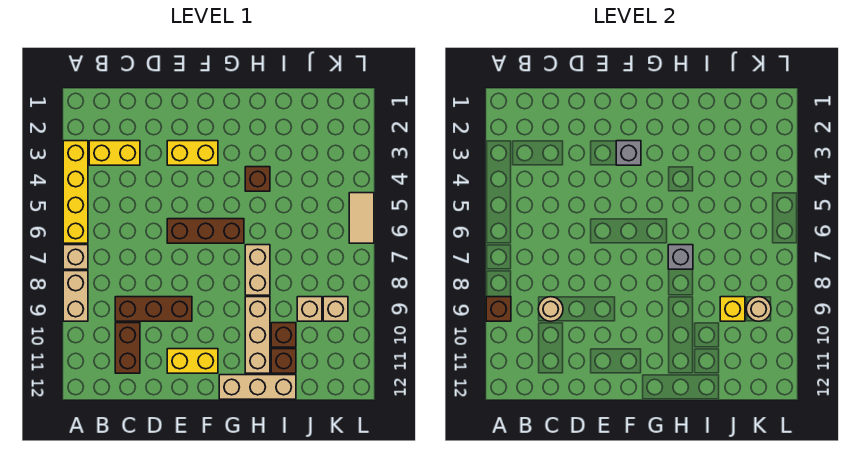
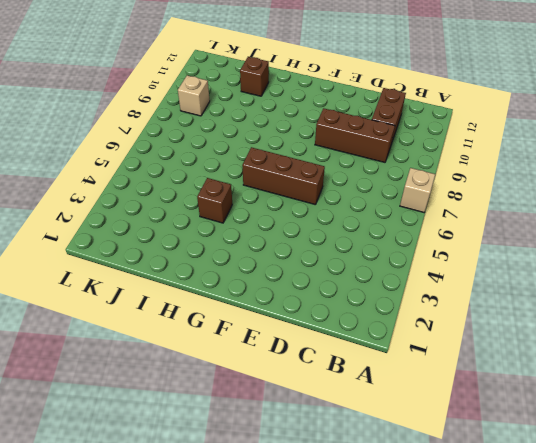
none -> yellow brick A3:A6 level 1
none -> tan brick A8:A9 level 1
none -> yellow brick B3:C3 level 1

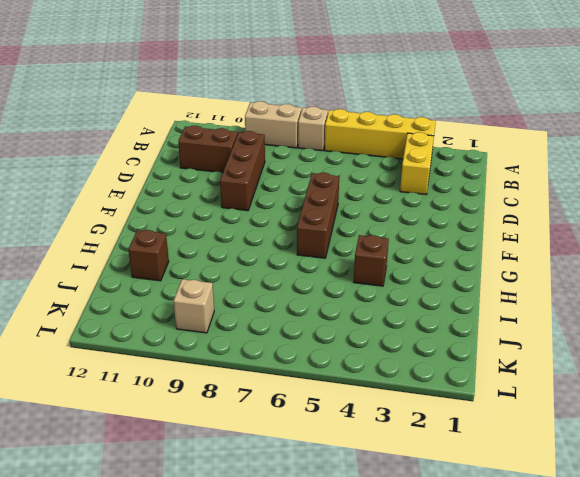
none -> yellow brick E3:F3 level 1
none -> yellow brick E11:F11 level 1
none -> tan brick G12:I12 level 1

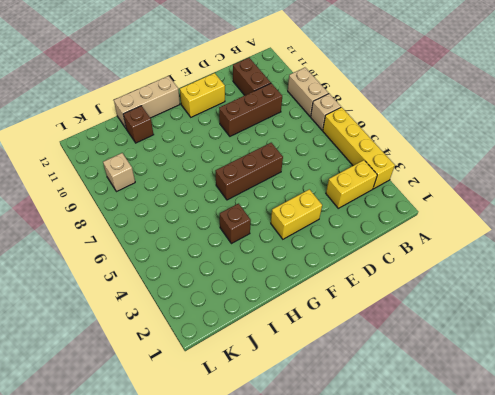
none -> tan brick H7:H8 level 1
none -> tan brick H9:H11 level 1
none -> brown brick I10 level 1

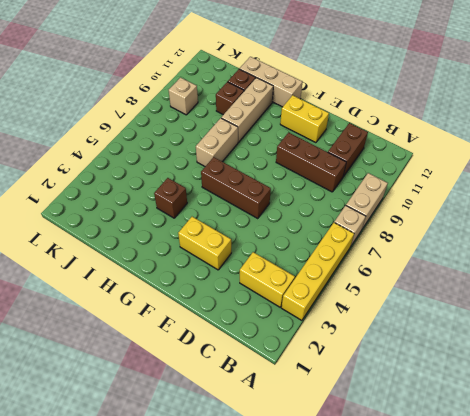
none -> tan brick J9 level 1
none -> tan tile L5:L6 level 1
none -> brown brick A9 level 2

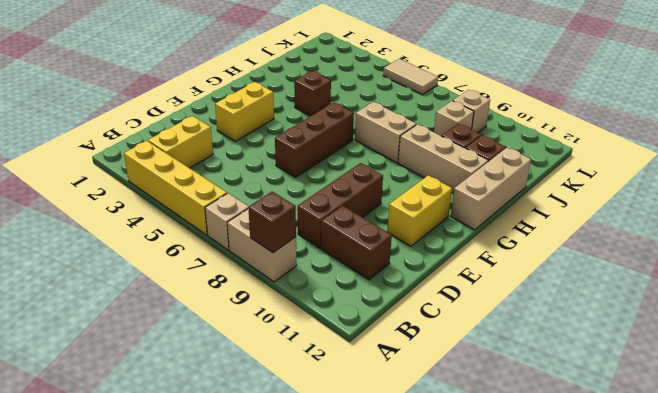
none -> tan round brick C9 level 2
none -> grey brick F3 level 2
none -> grey brick H7 level 2

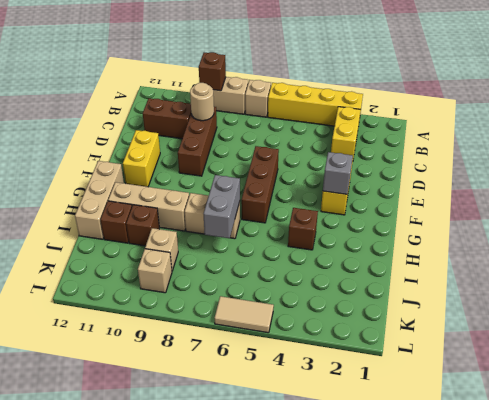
grey brick H7:I7 level 2 -> grey brick H7 level 2
none -> yellow brick J9 level 2
none -> tan round brick K9 level 2

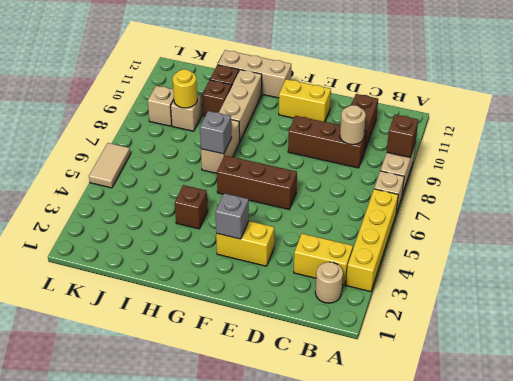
tan round brick B2 level 1 -> tan round brick K9 level 2
yellow round brick J9 level 2 -> yellow brick J9 level 2

